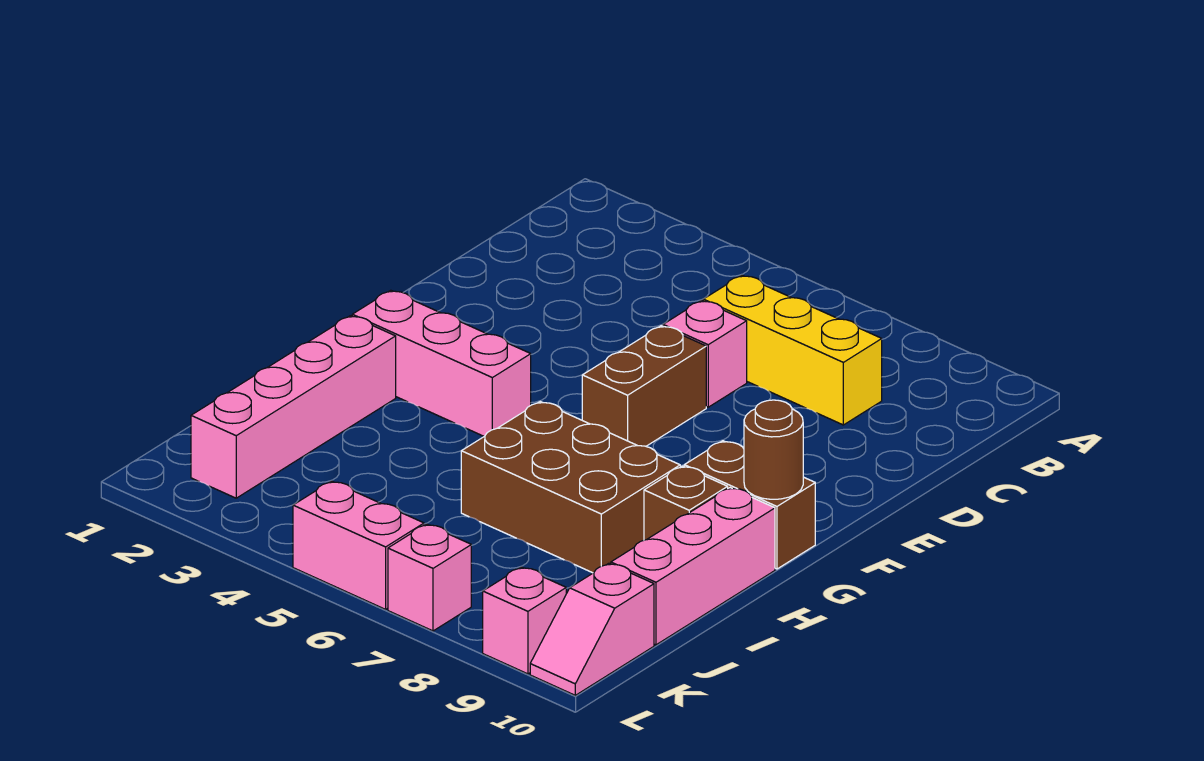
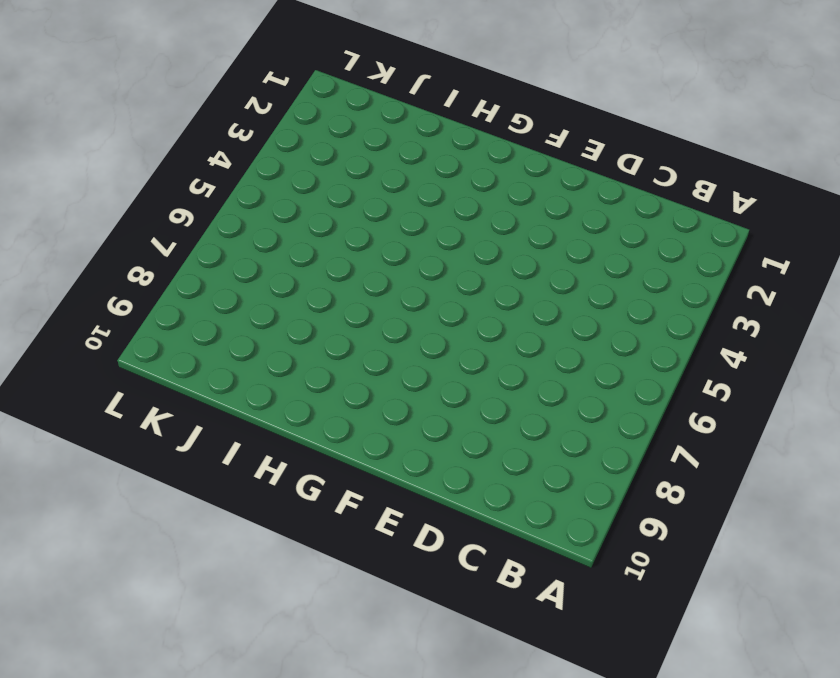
none -> yellow brick C6:C8 level 1
none -> pink brick D6 level 1
none -> brown brick E6:F6 level 1

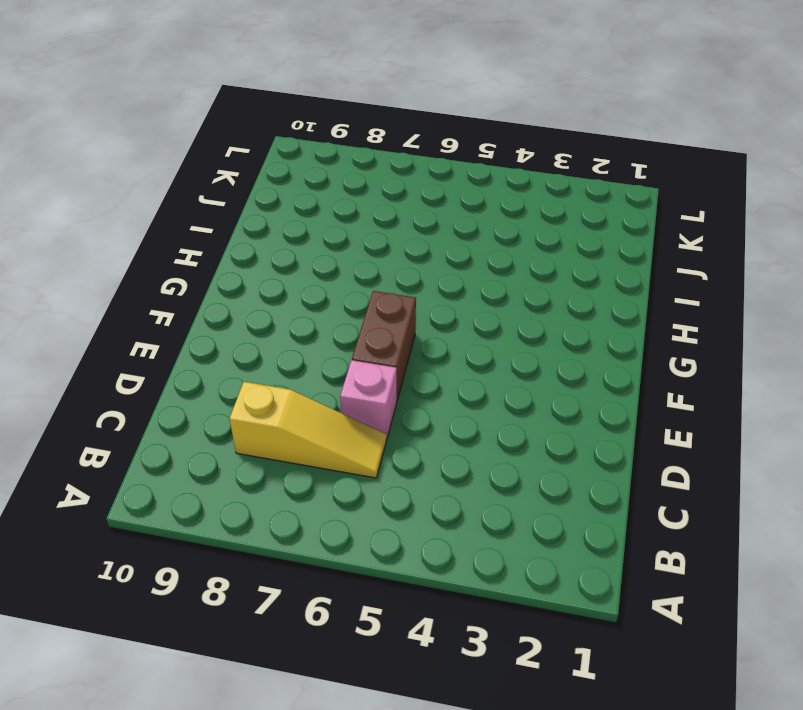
yellow slope C6:C8 level 1 top 8 -> yellow brick C6:C8 level 1
none -> pink brick G2:G4 level 1
none -> brown brick G9:G10 level 1
none -> pink brick H2:K2 level 1

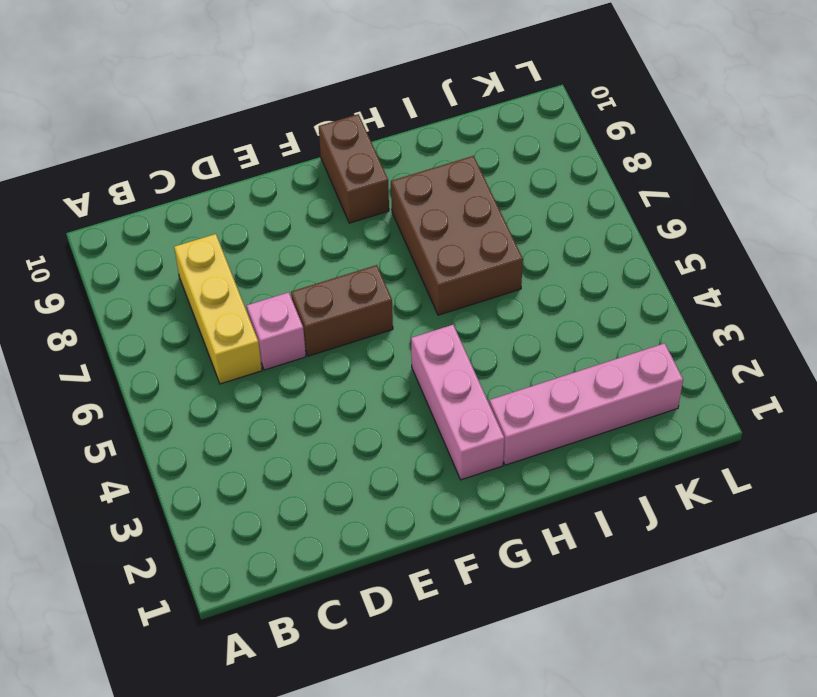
none -> brown brick H9 level 1
none -> pink brick H10:J10 level 1
none -> pink slope K10:L10 level 1 top K

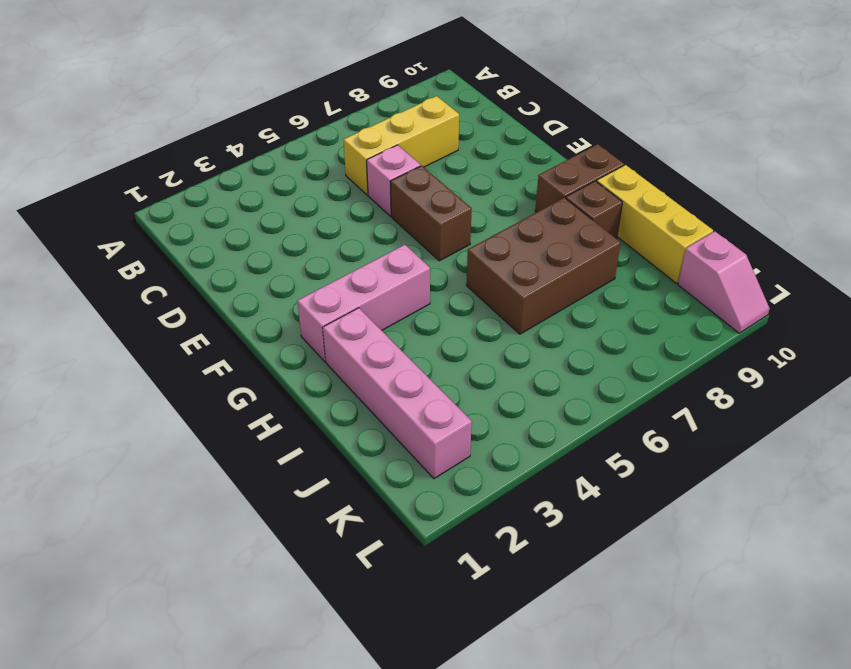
yellow brick H10:J10 level 1 -> pink brick H10:J10 level 1
none -> pink brick L5:L6 level 1
none -> pink brick L7 level 1
none -> pink brick L9 level 1

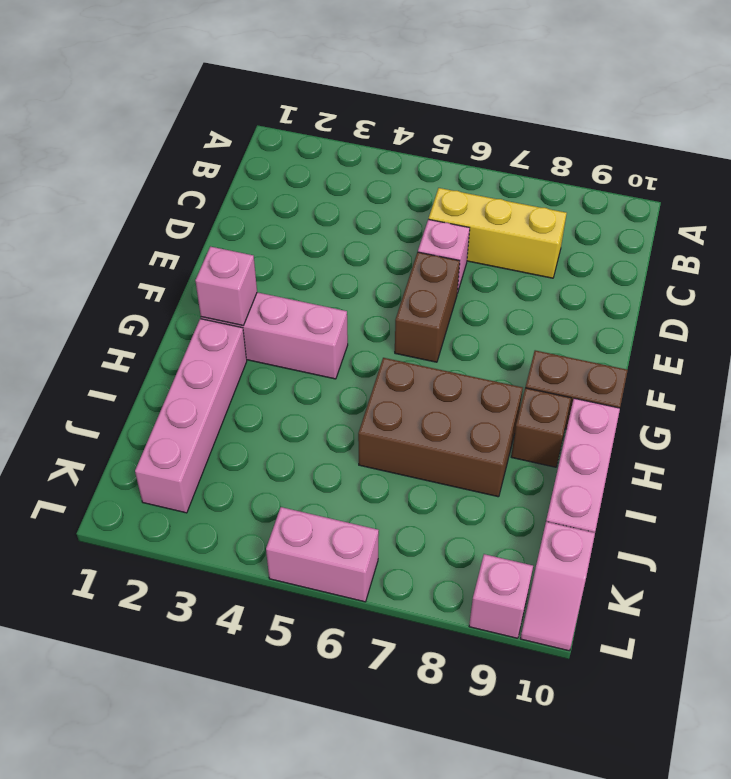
pink brick G2 level 2 -> pink brick L7 level 1
none -> brown round brick G10 level 2

